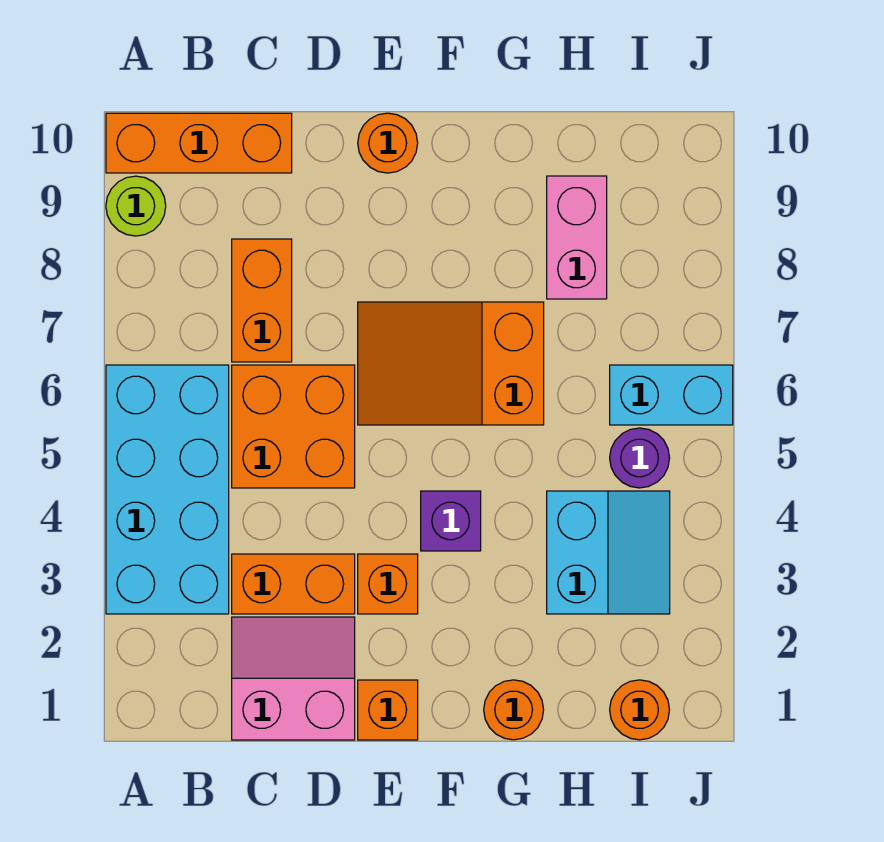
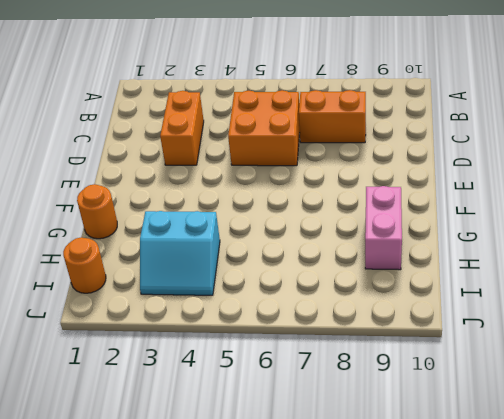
pink brick G9:H9 level 1 -> pink brick H8:H9 level 1
none -> cyan brick A3:B6 level 1
none -> lime round brick A9 level 1
none -> orange brick A10:C10 level 1

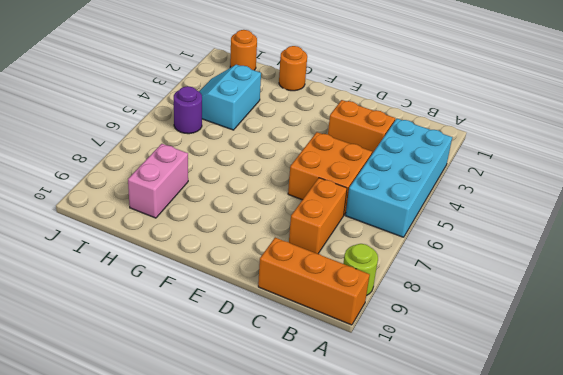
none -> pink slope C1:D2 level 1 top 1
none -> orange brick E1 level 1
none -> orange brick E3 level 1

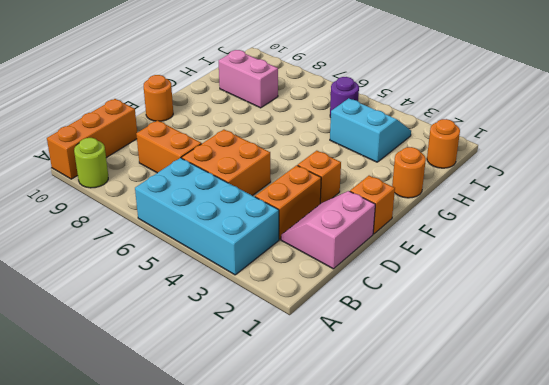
none -> orange slope E6:G7 level 1 top G
none -> purple brick F4 level 1
none -> cyan brick I6:J6 level 1

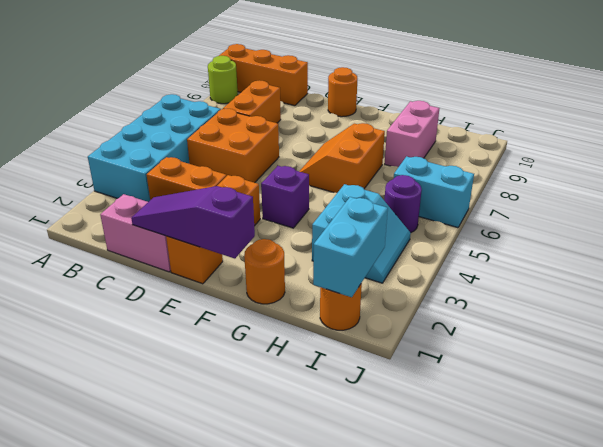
purple slope D1:F1 level 2 top F -> none
orange slope F6:G7 level 1 top G -> orange slope E6:G7 level 1 top G
cyan brick I1:I2 level 2 -> none

